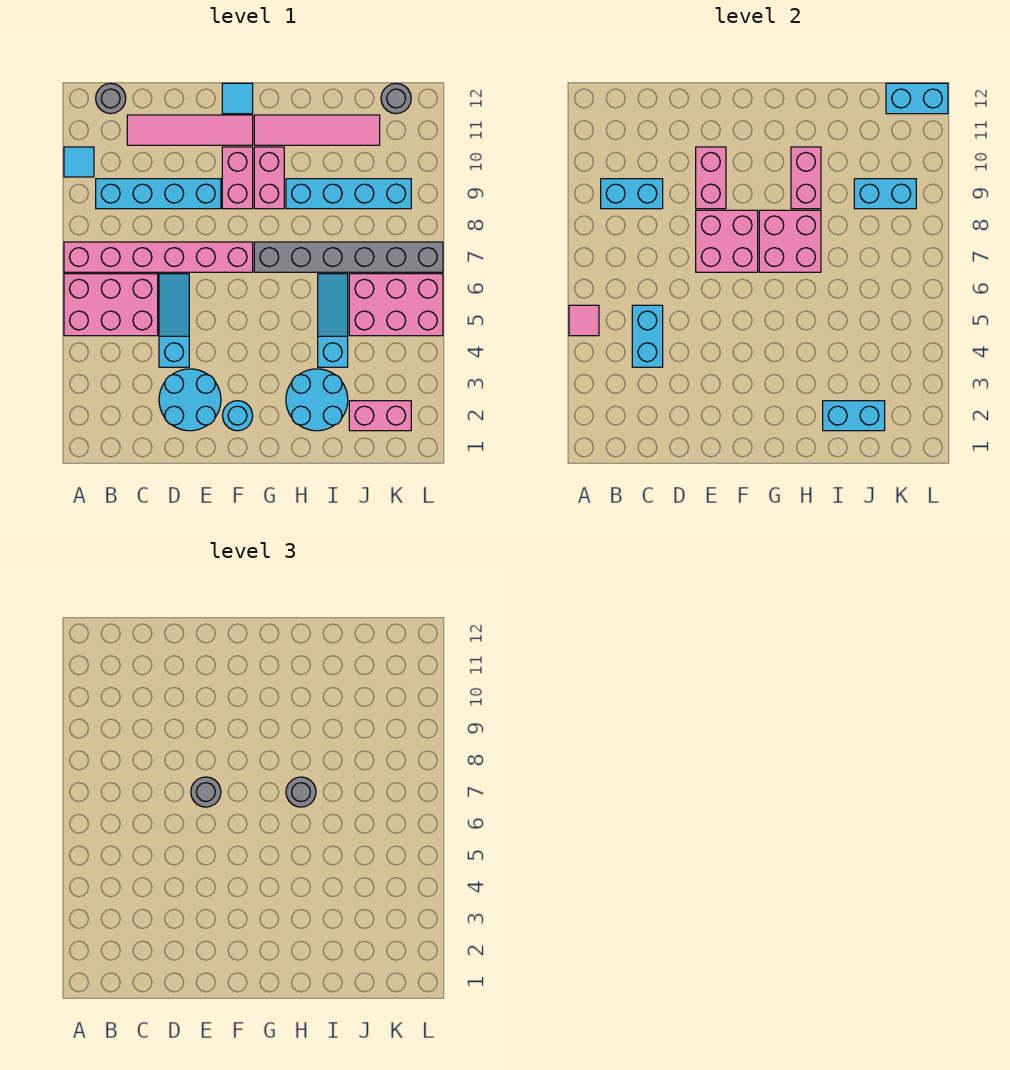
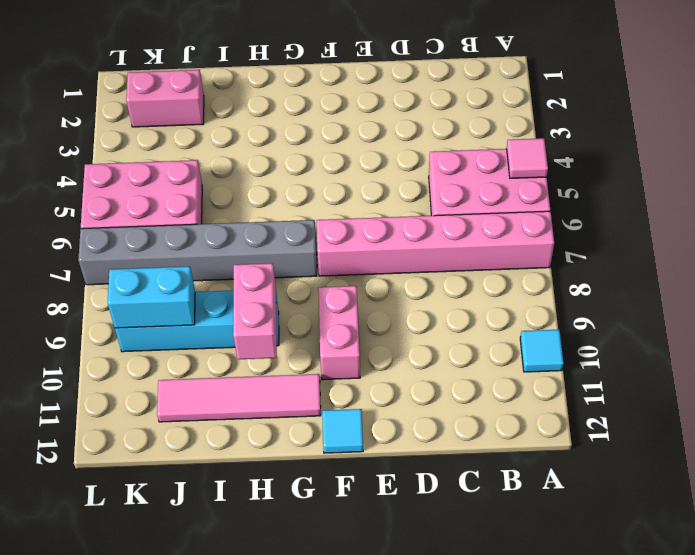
none -> cyan brick B9:E9 level 1
none -> grey round brick B12 level 1
none -> pink tile C11:F11 level 1
none -> cyan round brick D2:E3 level 1

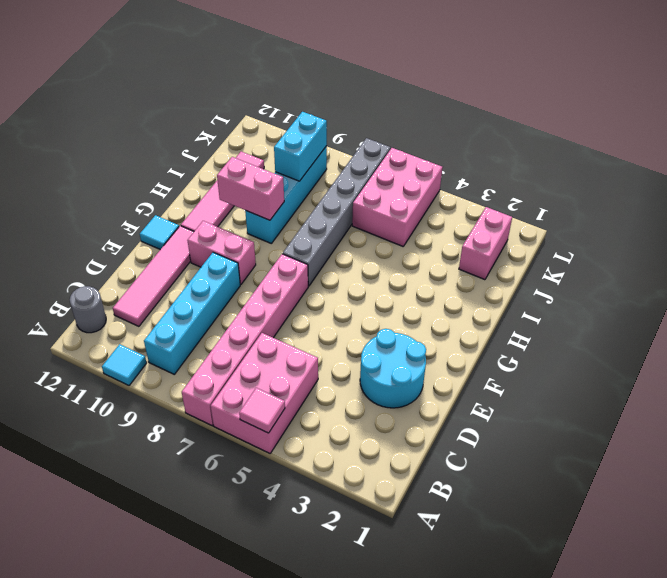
none -> cyan slope D4:D6 level 1 top 4
none -> cyan round brick F2 level 1
none -> pink brick G9:G10 level 1
none -> cyan round brick H2:I3 level 1

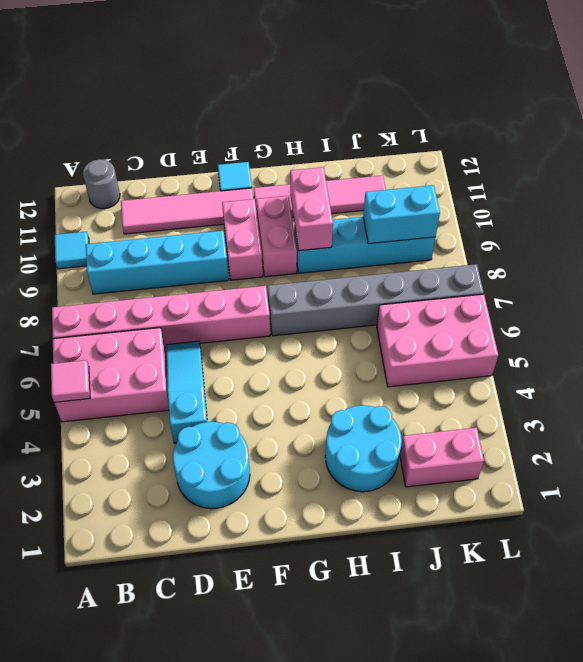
none -> cyan round brick F2 level 1
none -> cyan slope I4:I6 level 1 top 4
none -> grey round brick K12 level 1
none -> cyan brick B9:C9 level 2

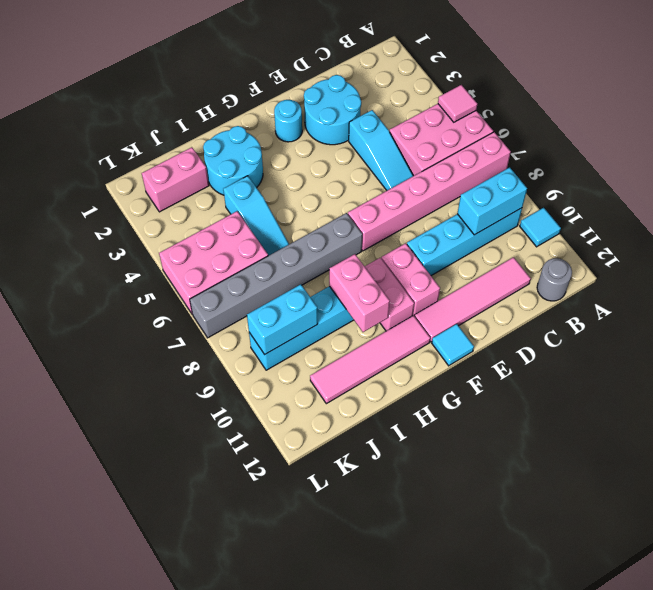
none -> grey round brick K12 level 1
none -> cyan brick C4:C5 level 2
none -> pink brick E7:F8 level 2
none -> pink brick E9:E10 level 2

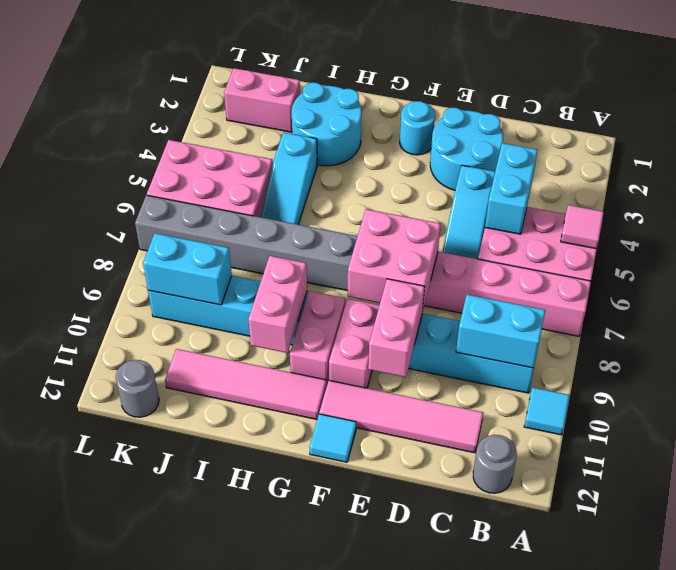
none -> pink brick G7:H8 level 2
none -> cyan brick I2:J2 level 2
none -> cyan brick K12:L12 level 2
none -> grey round brick E7 level 3

